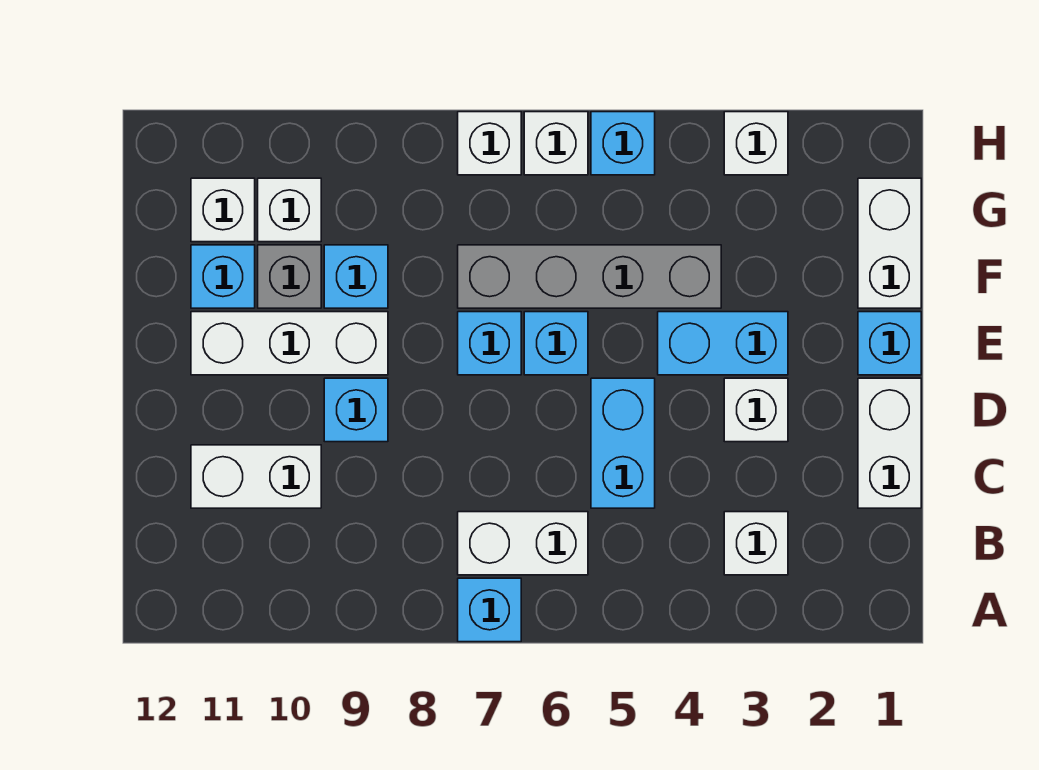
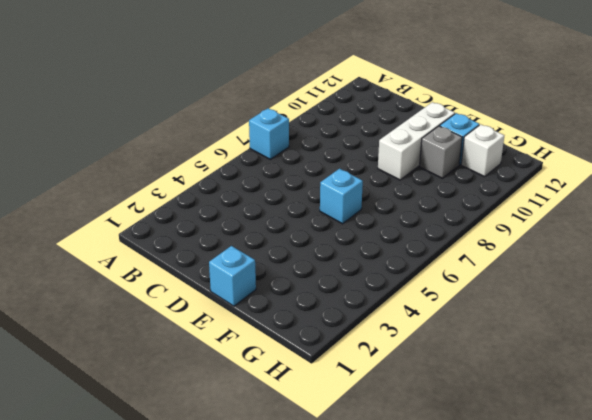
none -> white brick B3 level 1
none -> white brick B6:B7 level 1
none -> white brick C1:D1 level 1

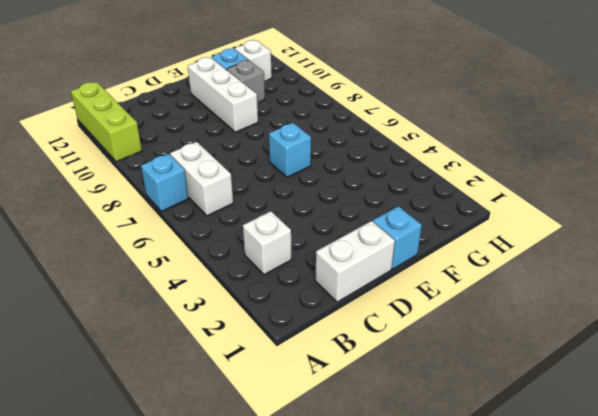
lime brick A10:A12 level 1 -> none
none -> cyan brick C5:D5 level 1
none -> white brick C10:C11 level 1
none -> white brick D3 level 1

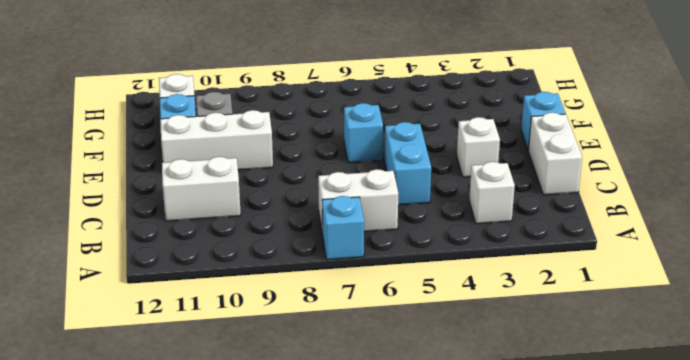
none -> cyan brick D9 level 1
none -> cyan brick E3:E4 level 1
none -> cyan brick E7 level 1

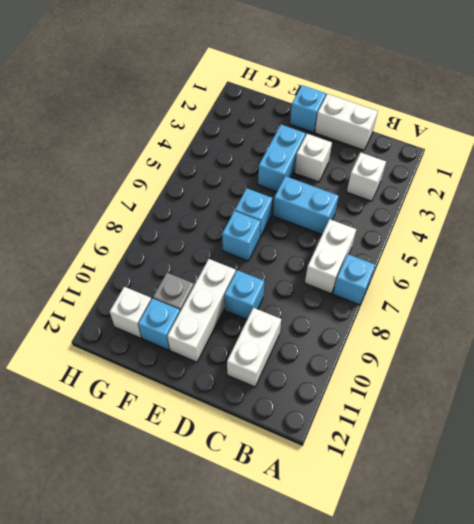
none -> white brick F1:G1 level 1
none -> grey brick F4:F7 level 1
none -> cyan brick F9 level 1

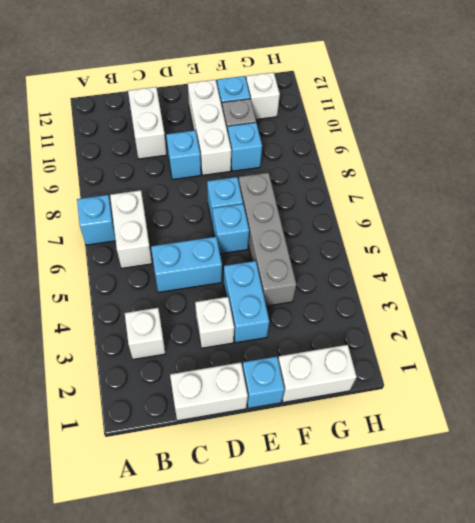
none -> white brick G10 level 1
none -> white brick H3 level 1
none -> cyan brick H5 level 1

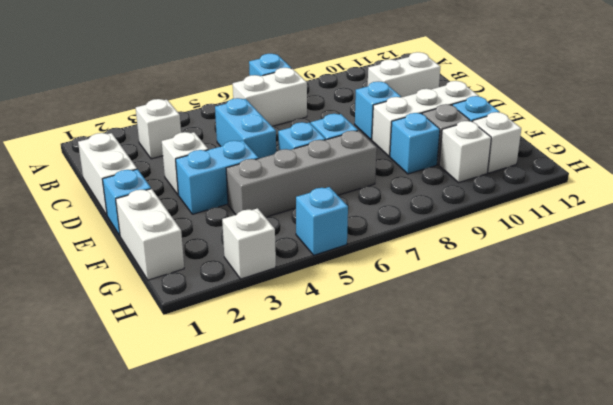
none -> white brick H6 level 1
none -> white brick H7 level 1

